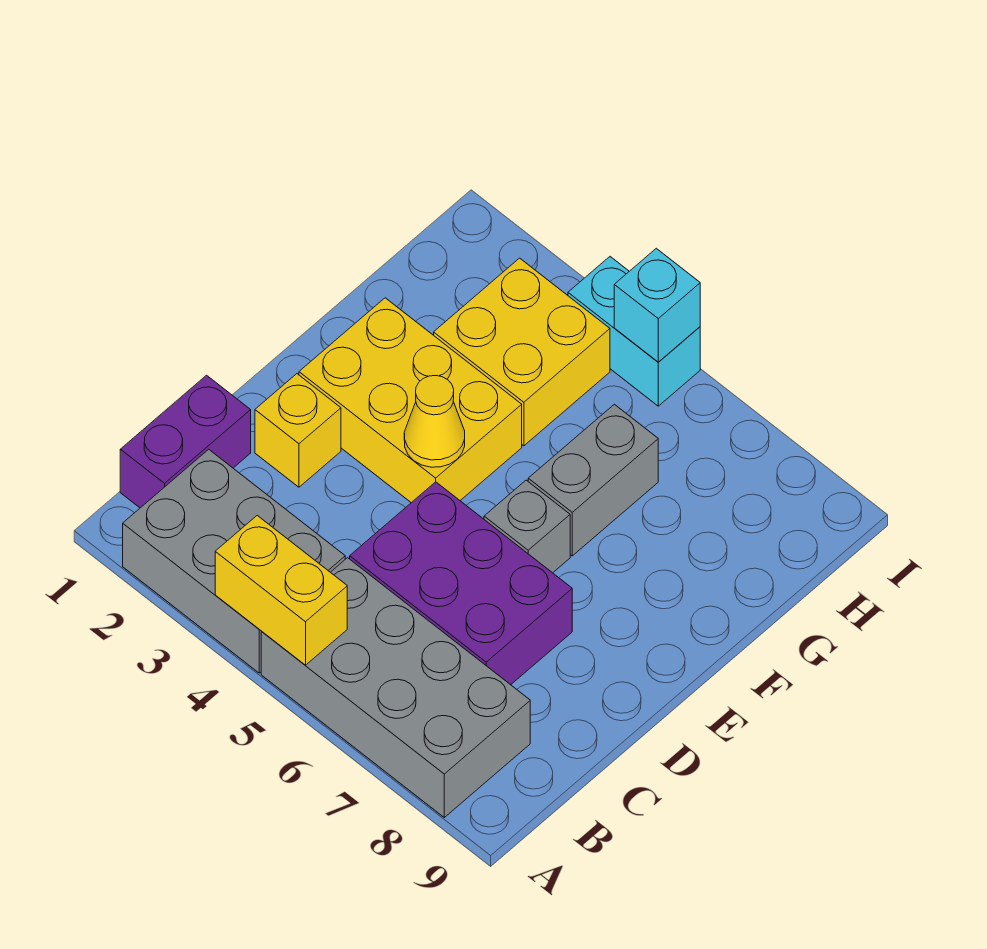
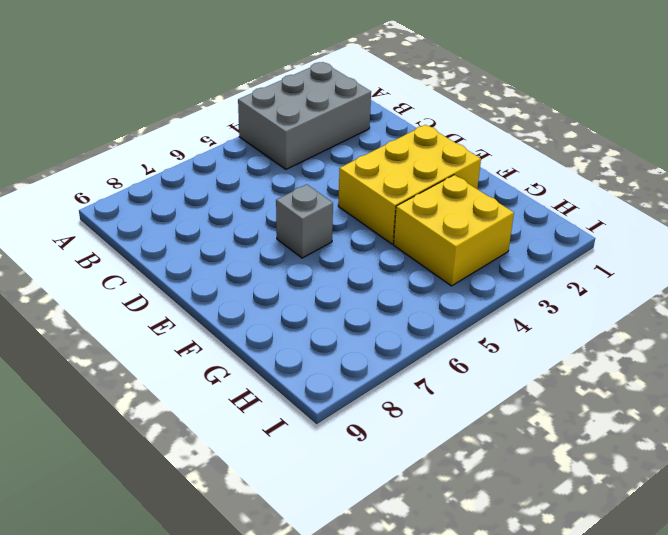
none -> grey brick A5:B8 level 1
none -> purple brick B1:C1 level 1
none -> purple brick C5:D7 level 1

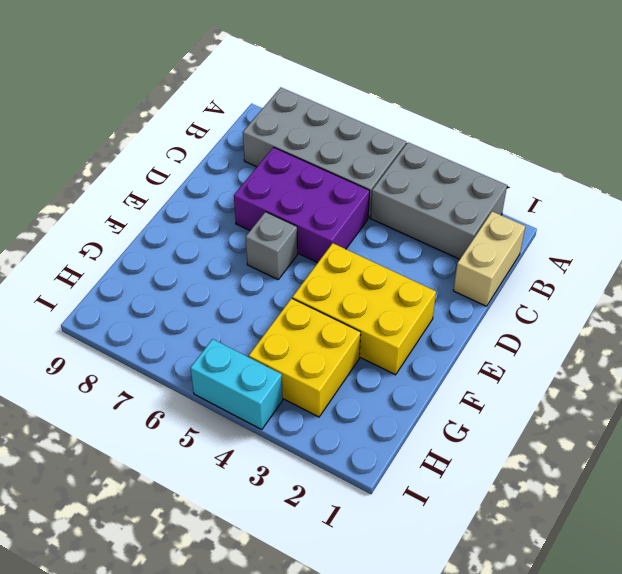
tan brick B1:C1 level 1 -> purple brick B1:C1 level 1
none -> yellow brick D2 level 1
none -> grey brick F6:G6 level 1
none -> yellow brick A4:A5 level 2

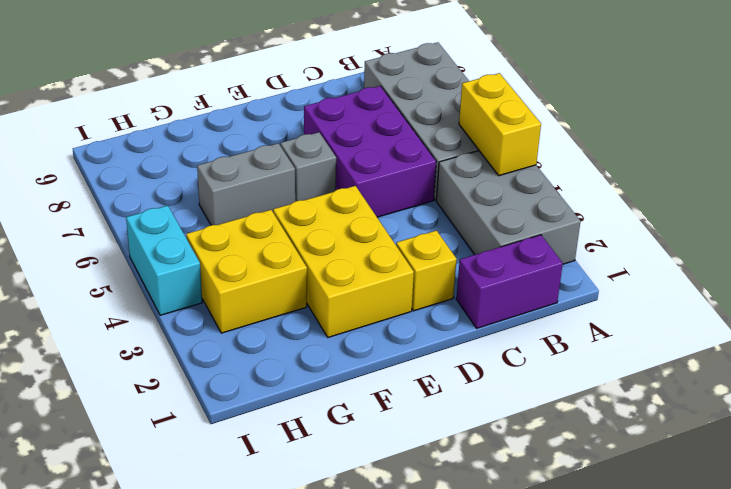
none -> yellow cone E4 level 2
none -> cyan brick I5 level 2

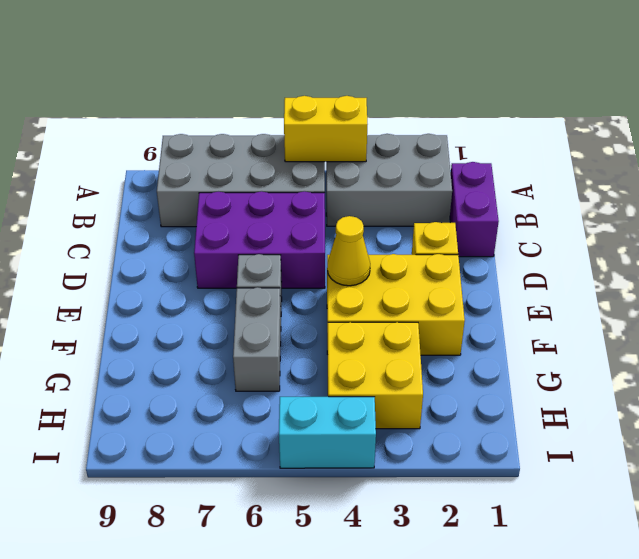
none -> cyan brick I5 level 2

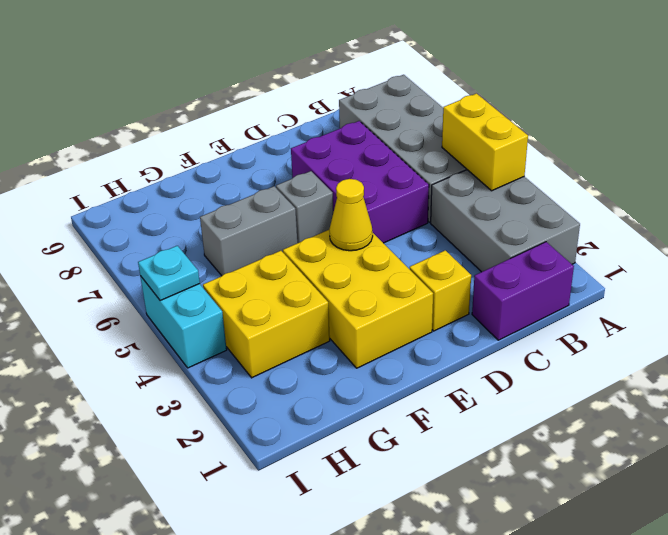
cyan plate I5 level 2 -> cyan brick I5 level 2

